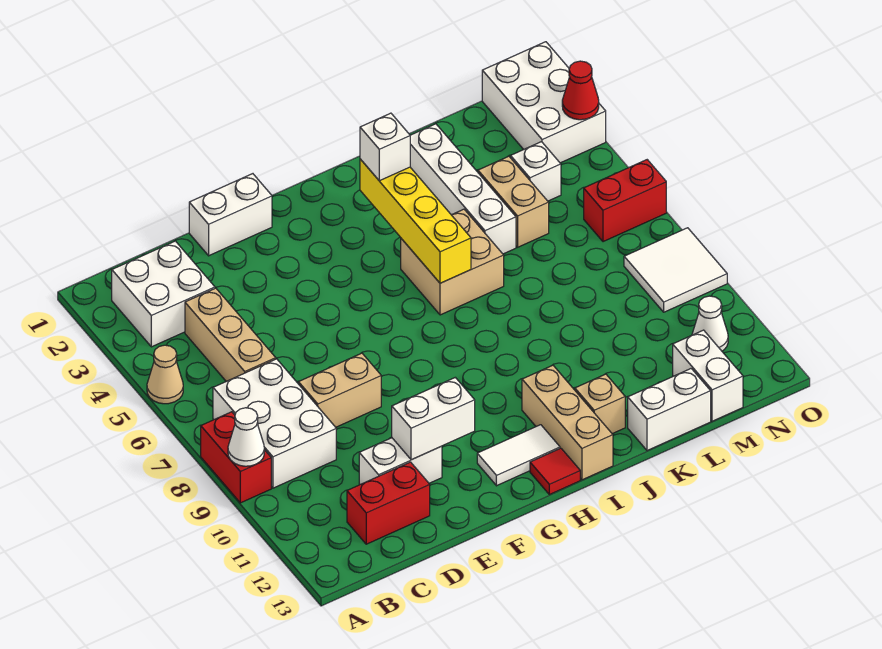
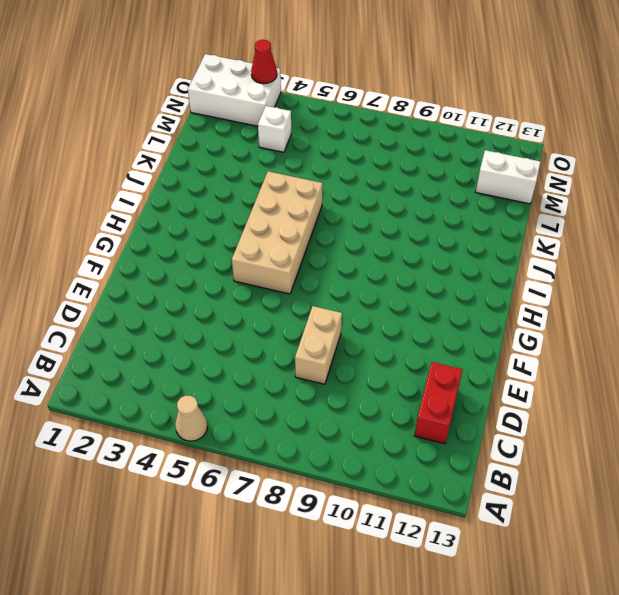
tan brick G5:J6 level 1 -> tan brick I5:J6 level 1
none -> red brick A8:A9 level 1
none -> white brick B2:C3 level 1
none -> white brick B7:C9 level 1

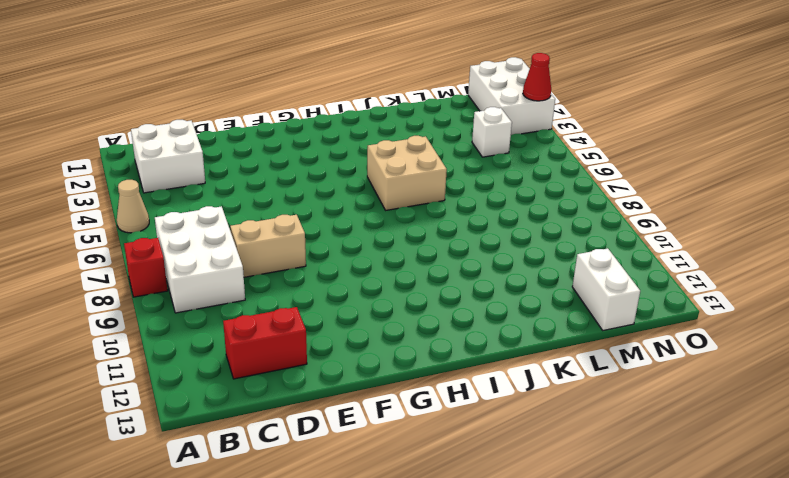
red brick A8 level 1 -> red brick A8:A9 level 1
none -> tan brick C4:C6 level 1
none -> white brick D11:E11 level 1
none -> white brick E1:F1 level 1

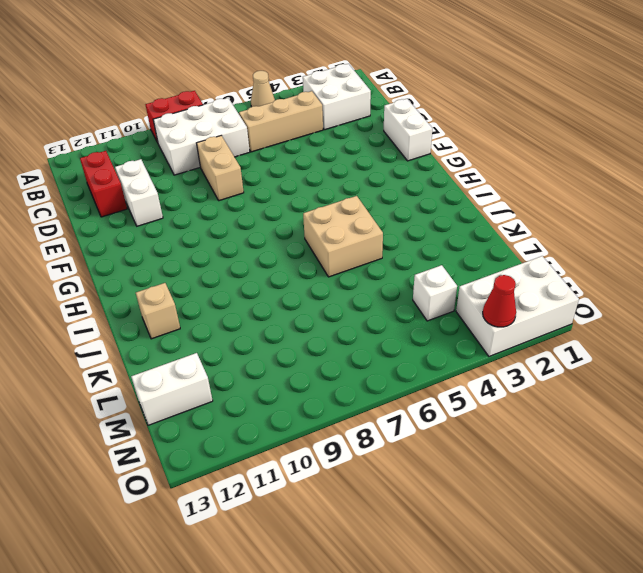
none -> white tile G12:H12 level 1
none -> red tile H13 level 1
none -> tan brick I11:I13 level 1

